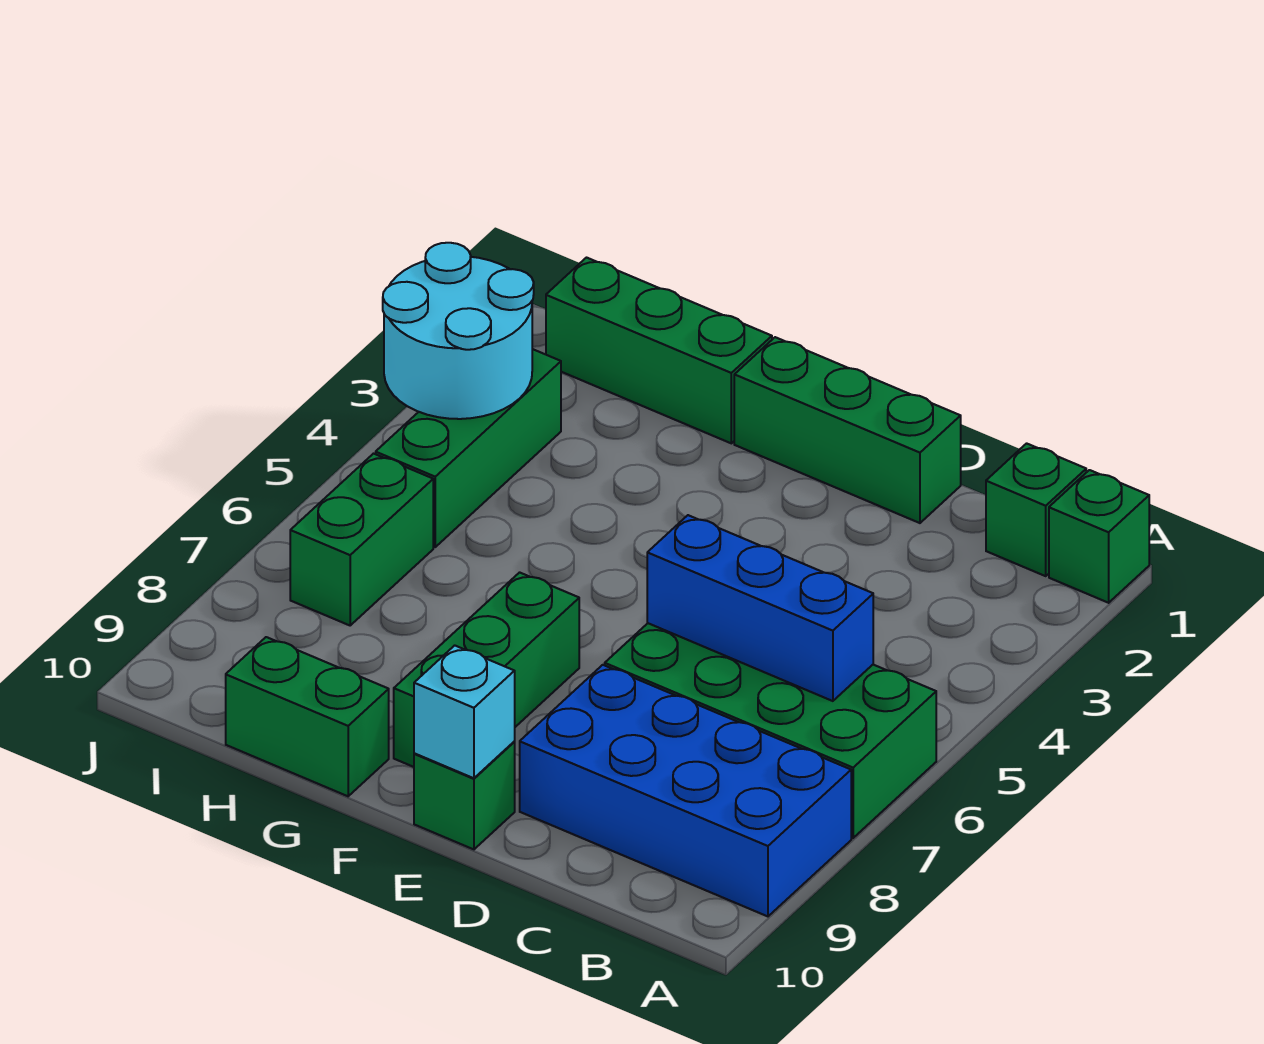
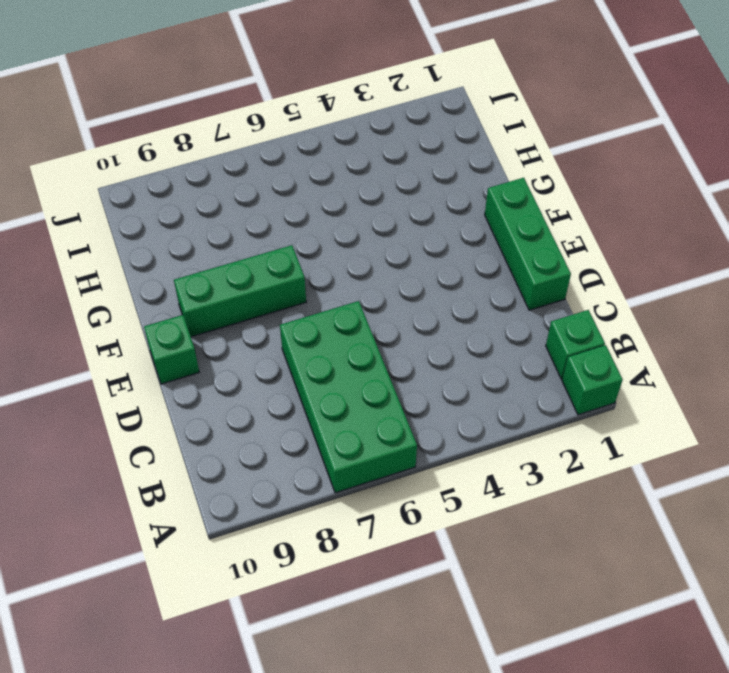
none -> blue brick A8:D9 level 1
none -> green brick G1:I1 level 1
none -> green brick G10:H10 level 1

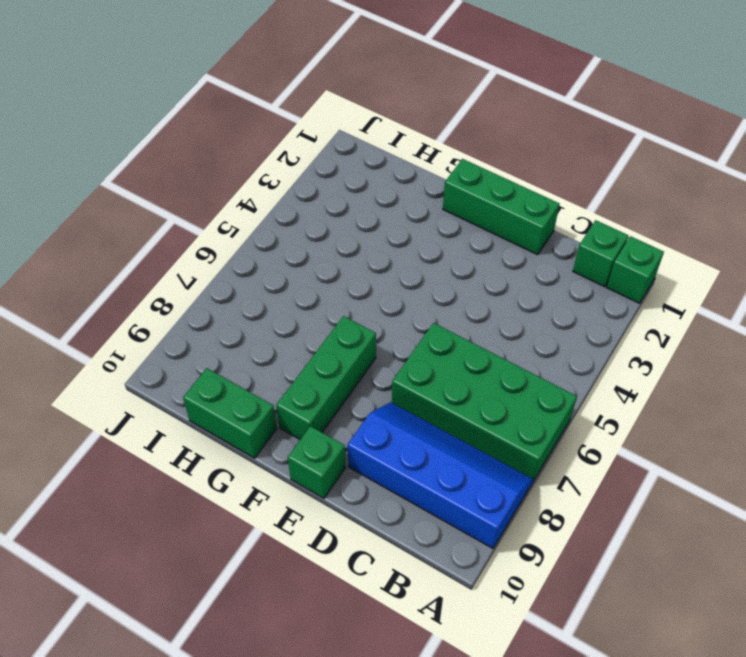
blue slope A8:D9 level 1 top 9 -> blue brick A8:D9 level 1
none -> green brick G1:I1 level 1
none -> green brick I3:I5 level 1
none -> green brick I6:I7 level 1

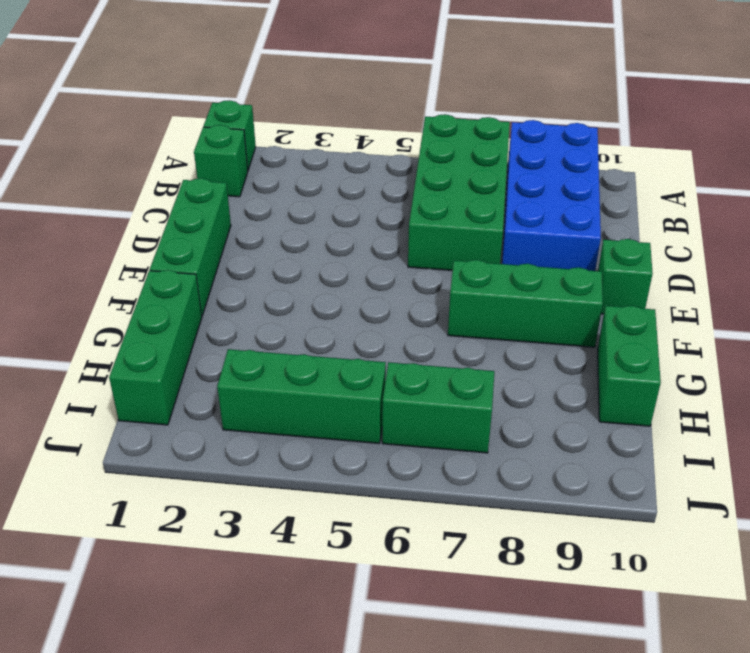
none -> blue brick B6:D6 level 2
none -> cyan brick E10 level 2
none -> cyan round brick I3:J4 level 2

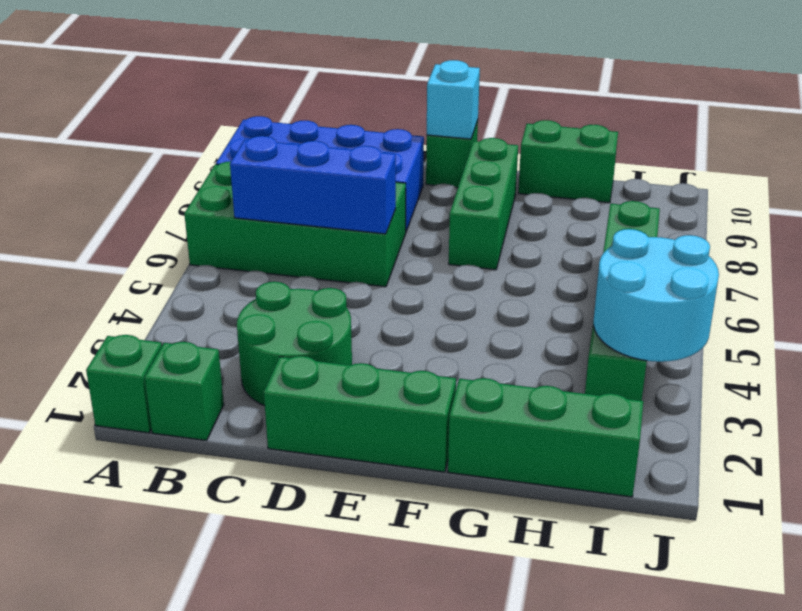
green round brick C2:D3 level 1 -> none

